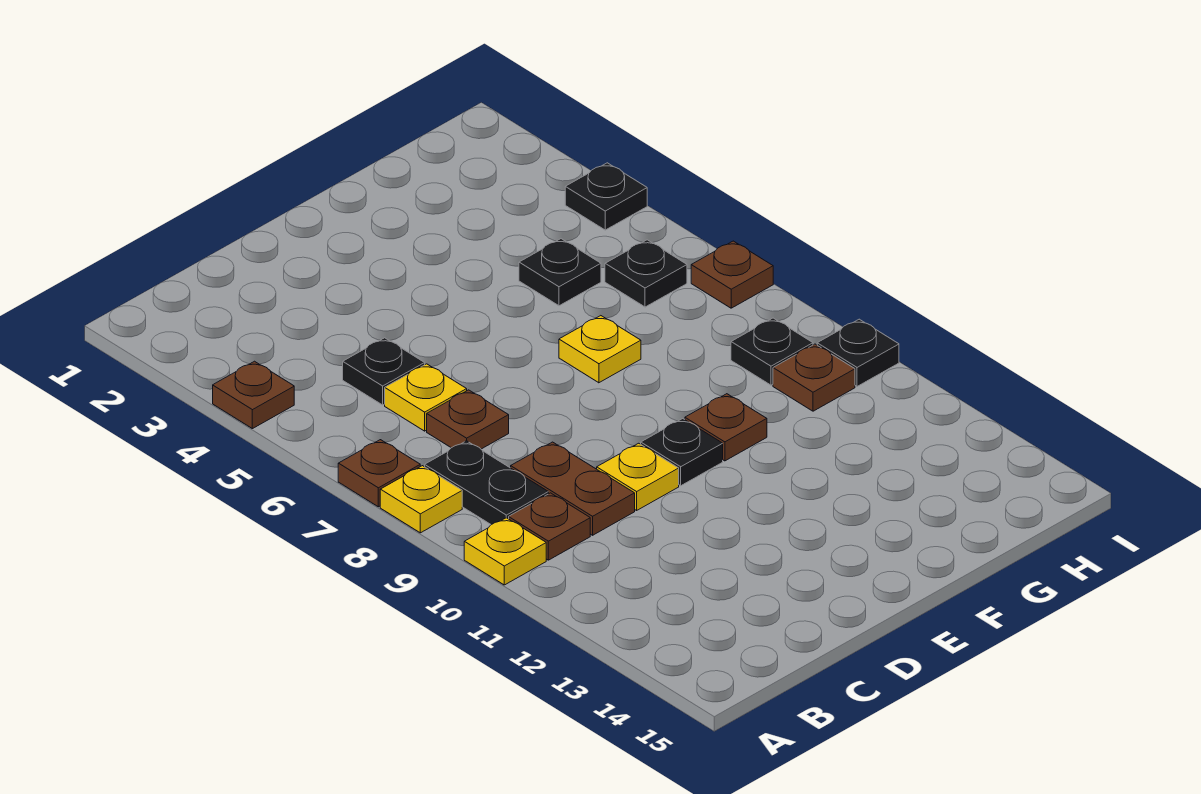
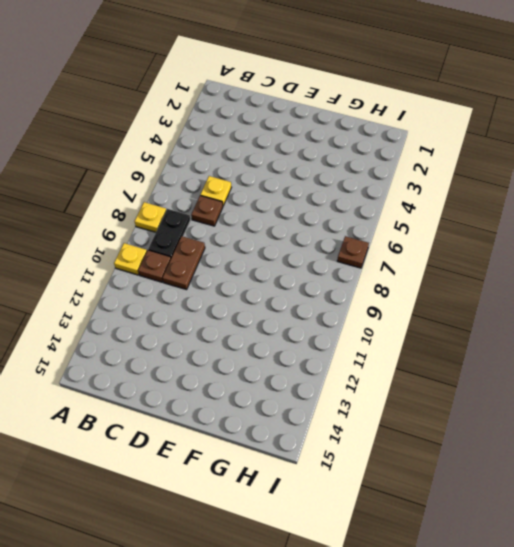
none -> brown plate A4 level 1
none -> brown plate A7 level 1
none -> black plate C5 level 1

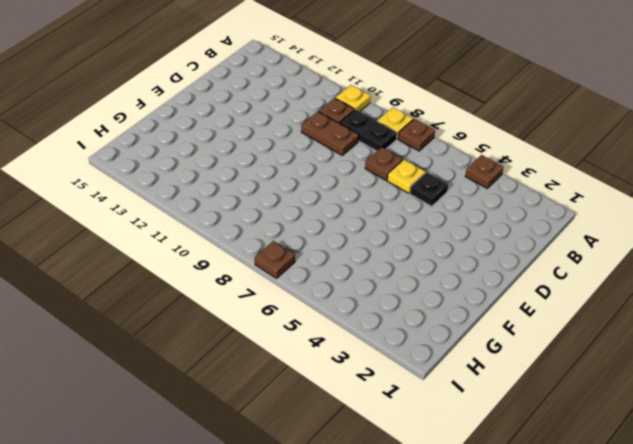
none -> yellow plate D10 level 1
none -> black plate E10 level 1
none -> yellow plate F7 level 1

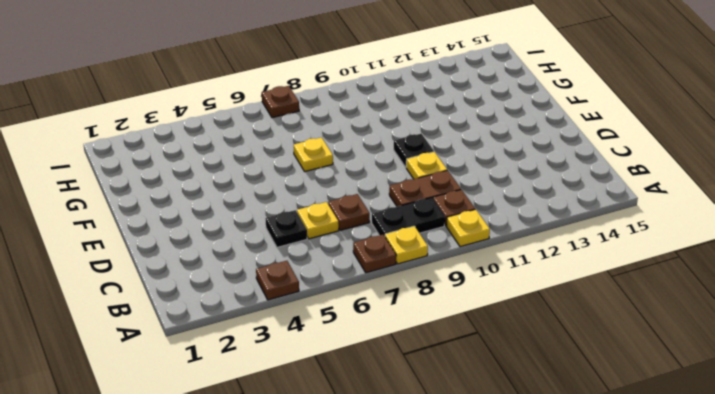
none -> brown plate F10 level 1
none -> black plate G5 level 1
none -> black plate H6 level 1

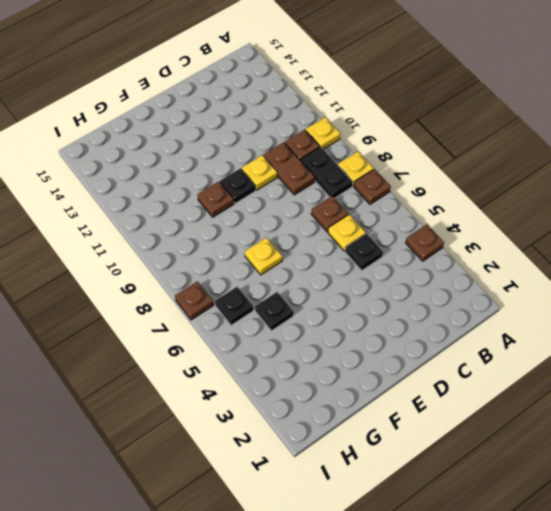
none -> black plate H9 level 1
none -> brown plate H10 level 1
none -> black plate I4 level 1

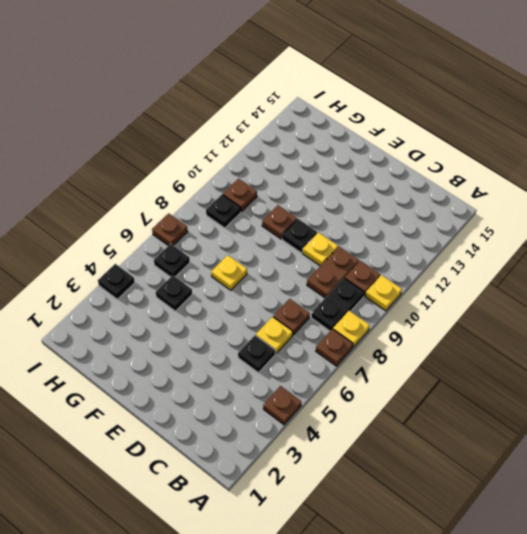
none -> black plate I10 level 1

